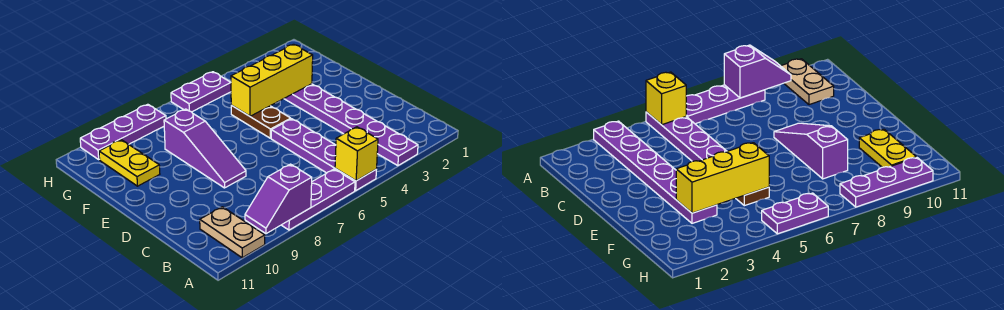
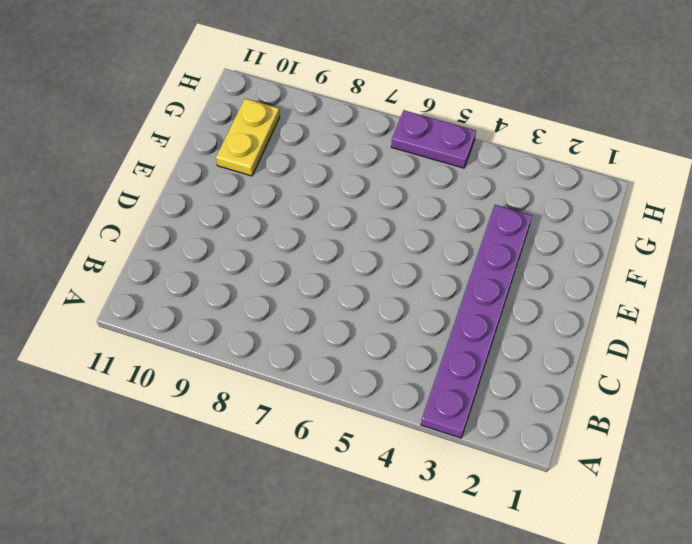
none -> purple plate A5:D5 level 1
none -> purple plate A6:A8 level 1
none -> tan plate A10:B10 level 1

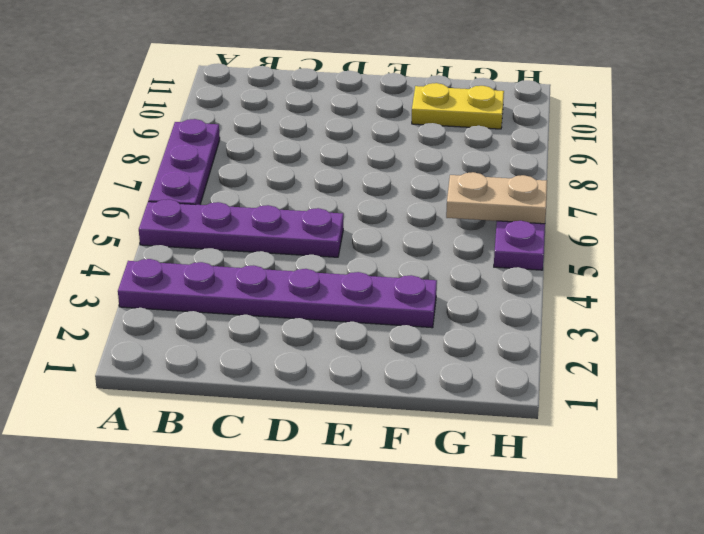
tan plate G6:H6 level 2 -> tan plate A10:B10 level 1
none -> purple slope D8:F8 level 1 top F
none -> brown plate E5:F5 level 1
none -> purple plate H8:H10 level 1

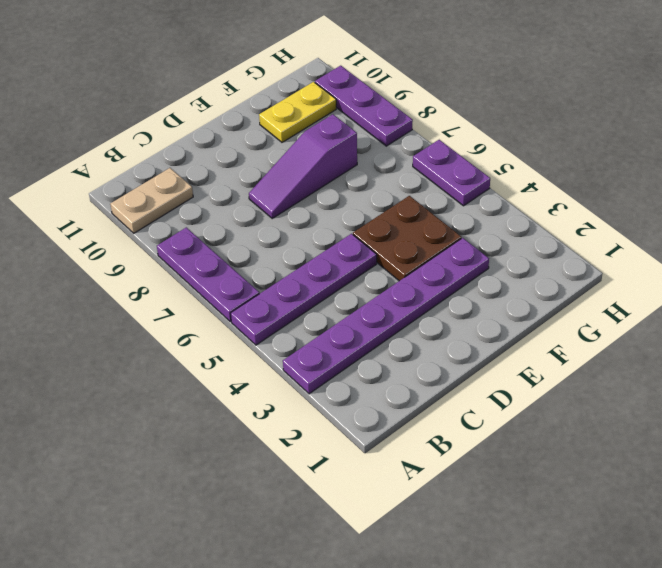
brown plate E4:F5 level 1 -> brown plate E5:F5 level 1
none -> yellow brick A5 level 2
none -> purple slope A8:A9 level 2 top 8
none -> yellow brick F3:F5 level 2

